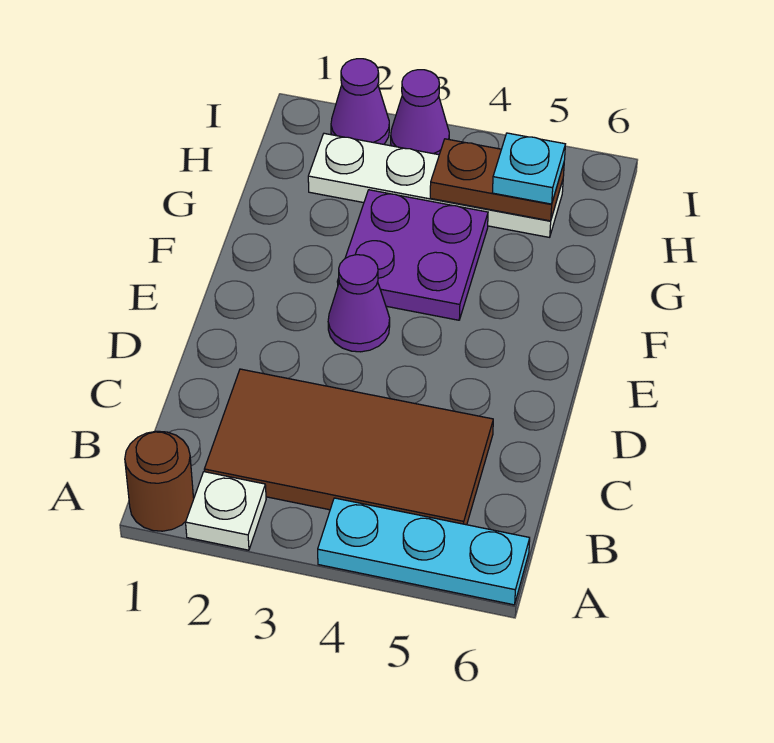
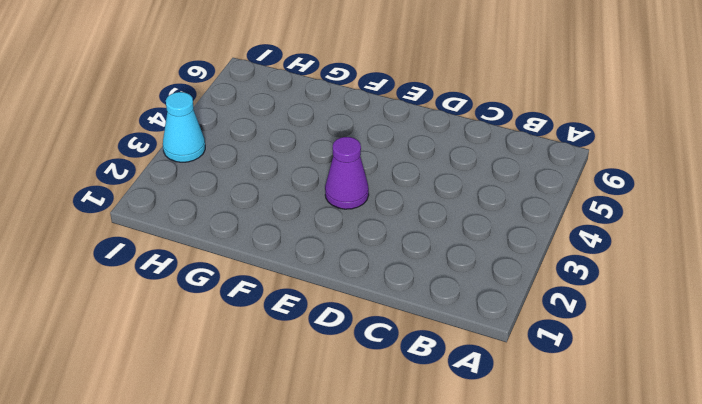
cyan cone I3 level 1 -> purple cone I3 level 1
none -> brown round brick A1 level 1
none -> white plate A2 level 1

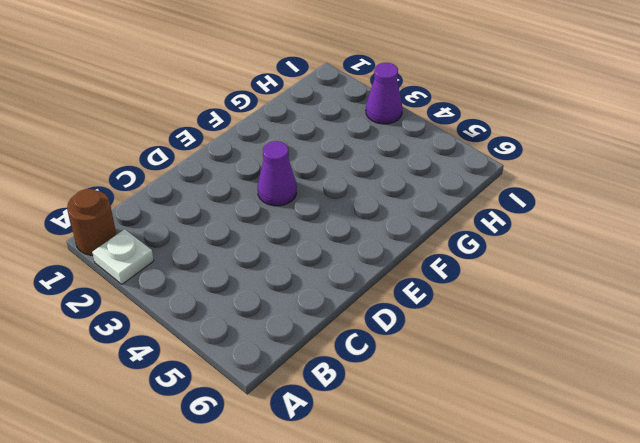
none -> cyan plate A4:A6 level 1
none -> brown tile B2:C5 level 1

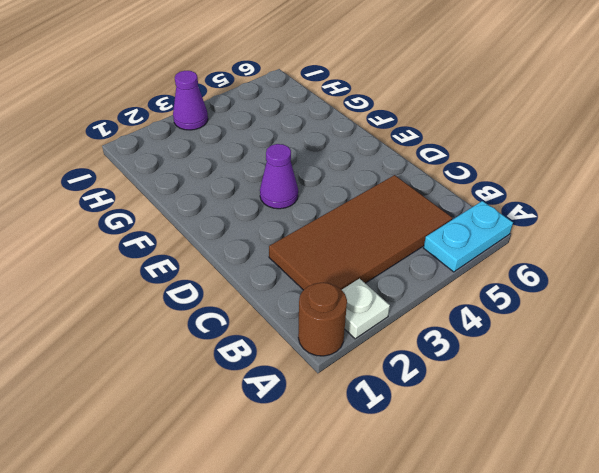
cyan plate A5:A6 level 1 -> cyan plate A4:A6 level 1
none -> purple plate F3:G4 level 1
none -> white plate H2:H5 level 1

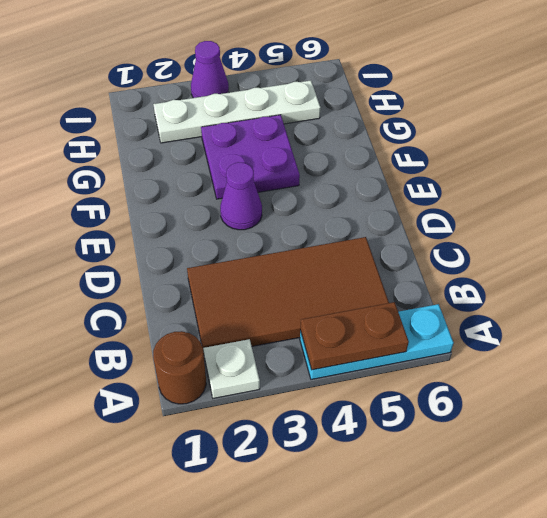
brown plate A4:A5 level 2 -> brown plate H4:H5 level 2
none -> purple cone I2 level 1
none -> cyan plate H5 level 3

